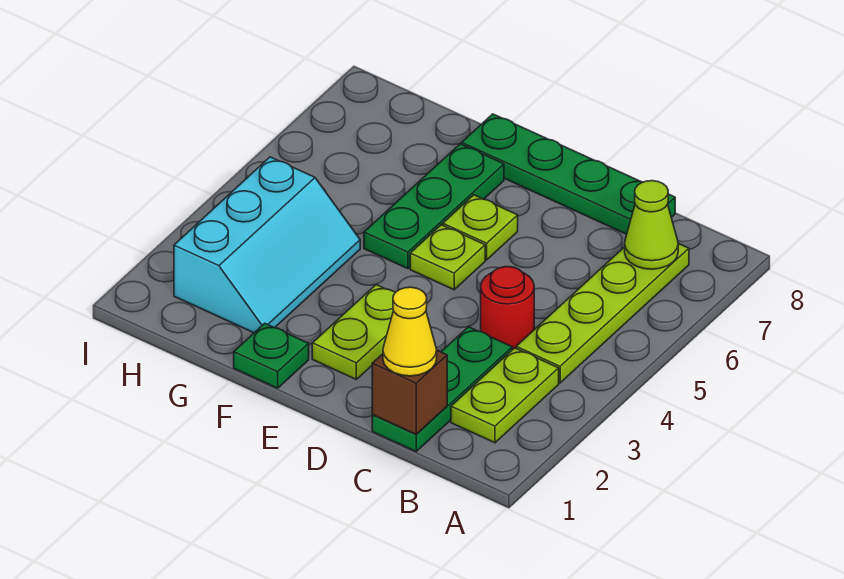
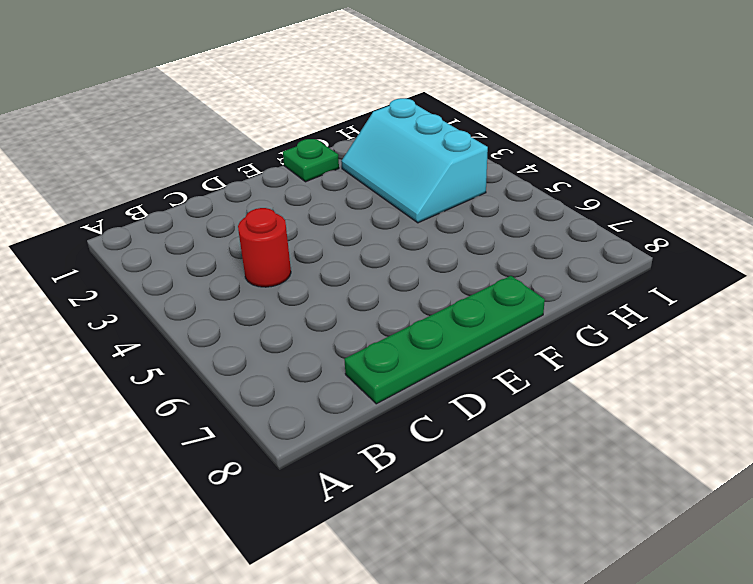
none -> lime plate B2:B3 level 1
none -> lime plate B4:B7 level 1
none -> green plate C1:C3 level 1

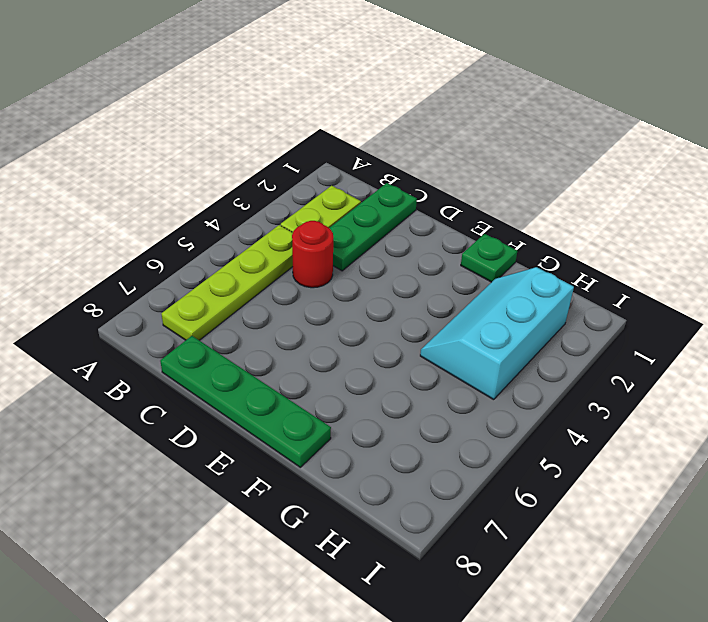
none -> lime plate E2:E3 level 1
none -> lime plate E5 level 1
none -> lime plate E6 level 1

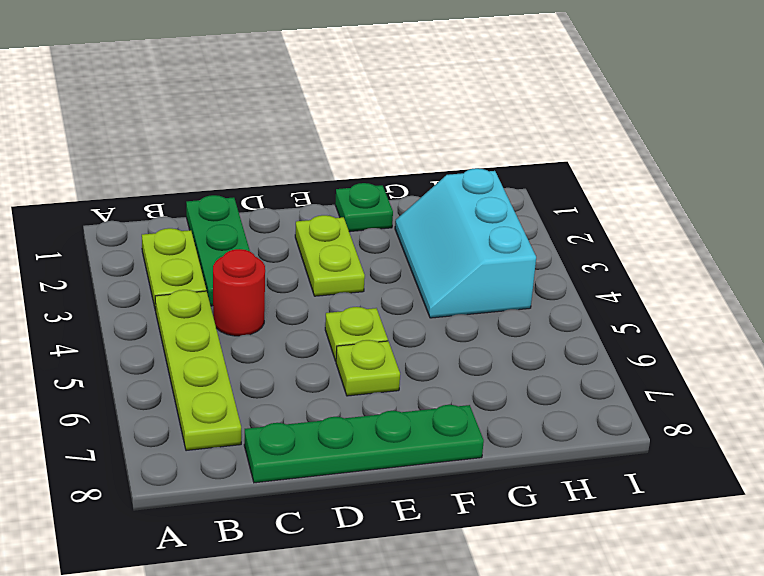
none -> green plate F5:F7 level 1
none -> lime cone B7 level 2
none -> brown brick C1 level 2

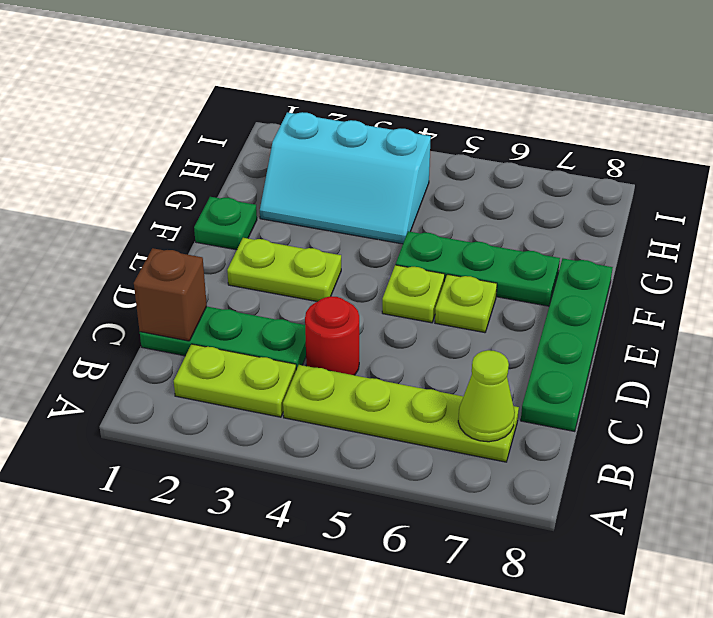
none -> yellow cone C1 level 3

